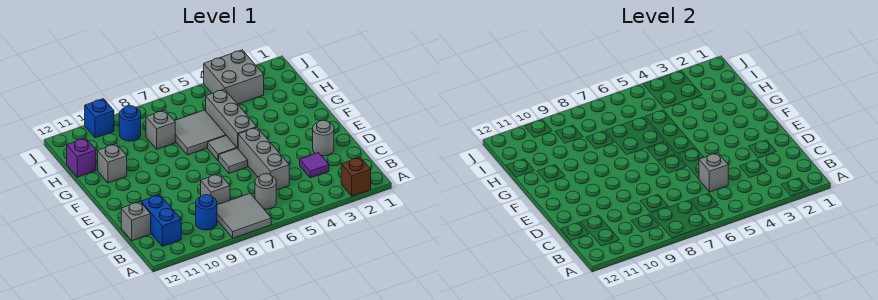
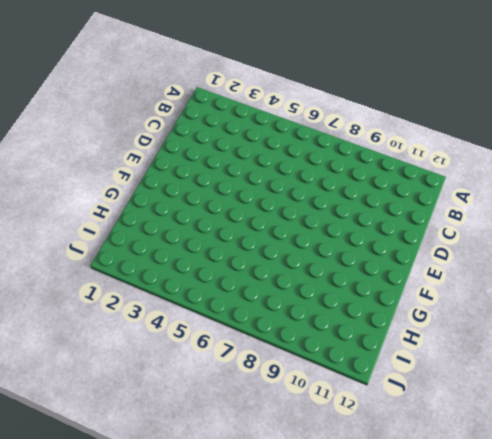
none -> brown brick A2 level 1
none -> grey tile A7:B8 level 1
none -> grey round brick B6 level 1

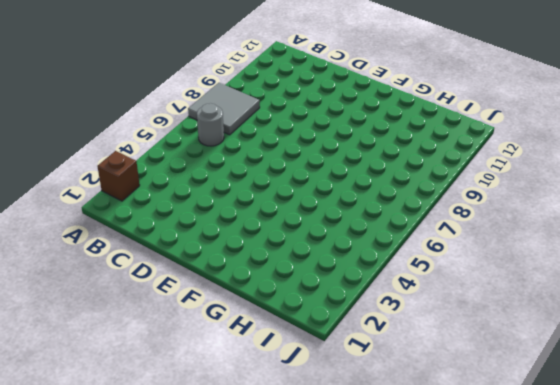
none -> blue round brick B9 level 1
none -> blue brick B11:C11 level 1
none -> purple tile C3 level 1

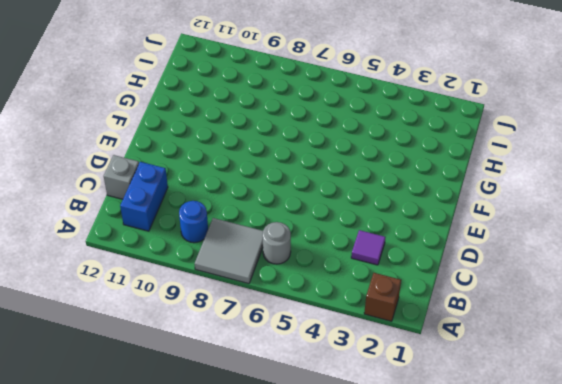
none -> grey brick C5:E5 level 1
none -> grey brick C8 level 1
none -> grey round brick D2 level 1

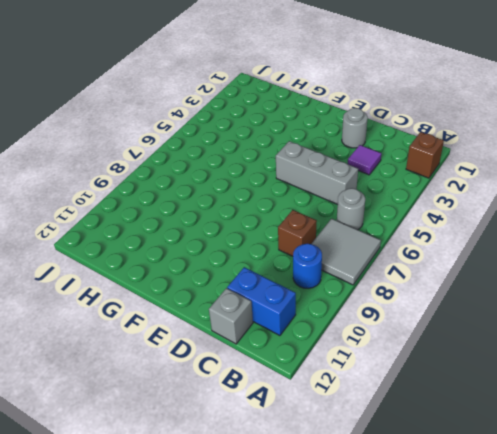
brown brick C8 level 1 -> grey brick C8 level 1
none -> grey tile E6 level 1
none -> grey brick F5:H5 level 1
none -> grey tile F6 level 1

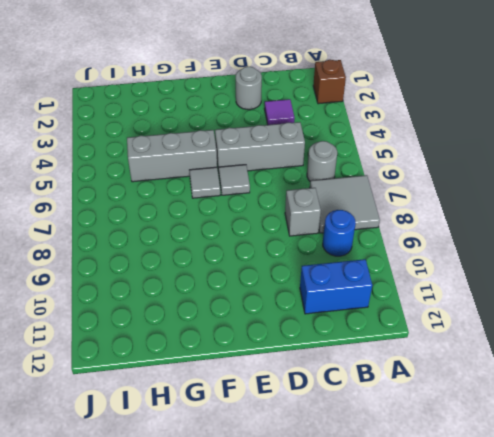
none -> grey brick C12 level 1
none -> grey tile G6:H7 level 1
none -> grey brick G11 level 1

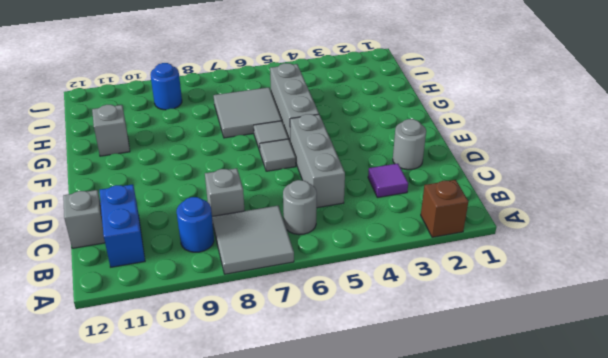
none -> grey brick H8 level 1
none -> purple brick H12 level 1
none -> grey brick I3:J4 level 1

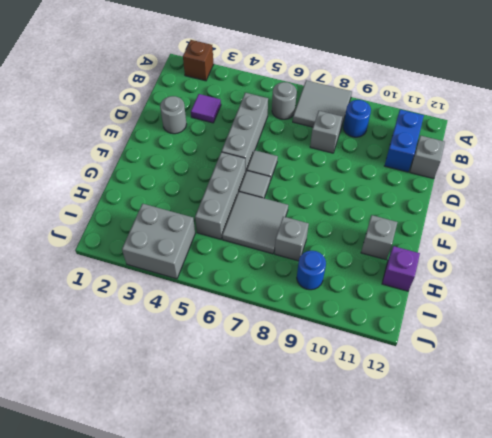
none -> blue brick J10 level 1
none -> grey brick C5 level 2

